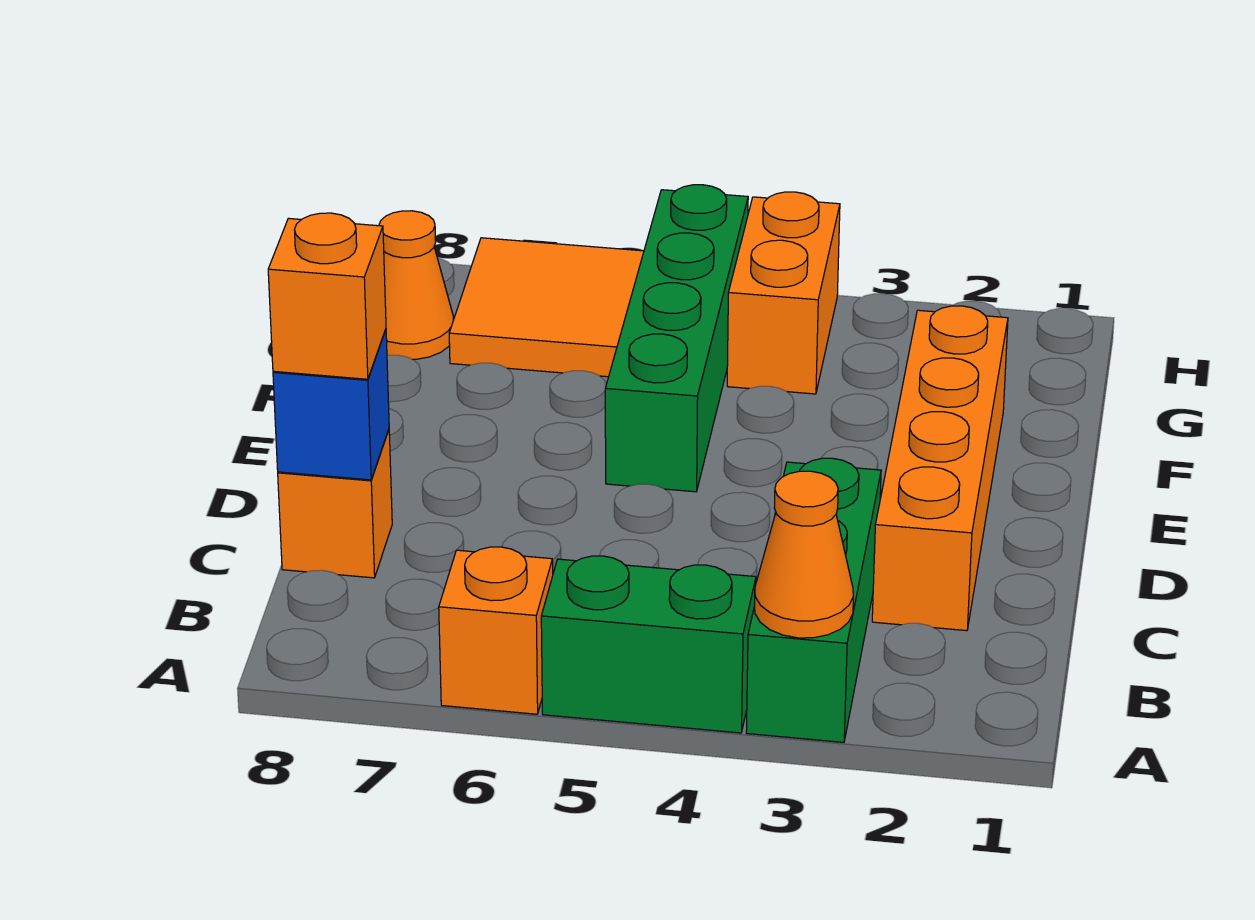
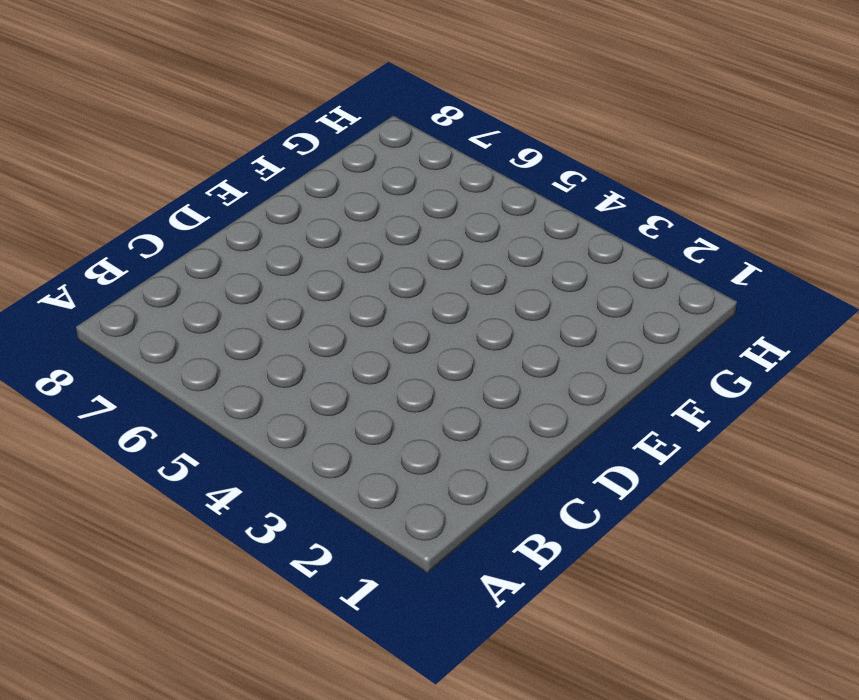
none -> green brick A3:C3 level 1
none -> green brick A4:A5 level 1
none -> orange brick A6 level 1

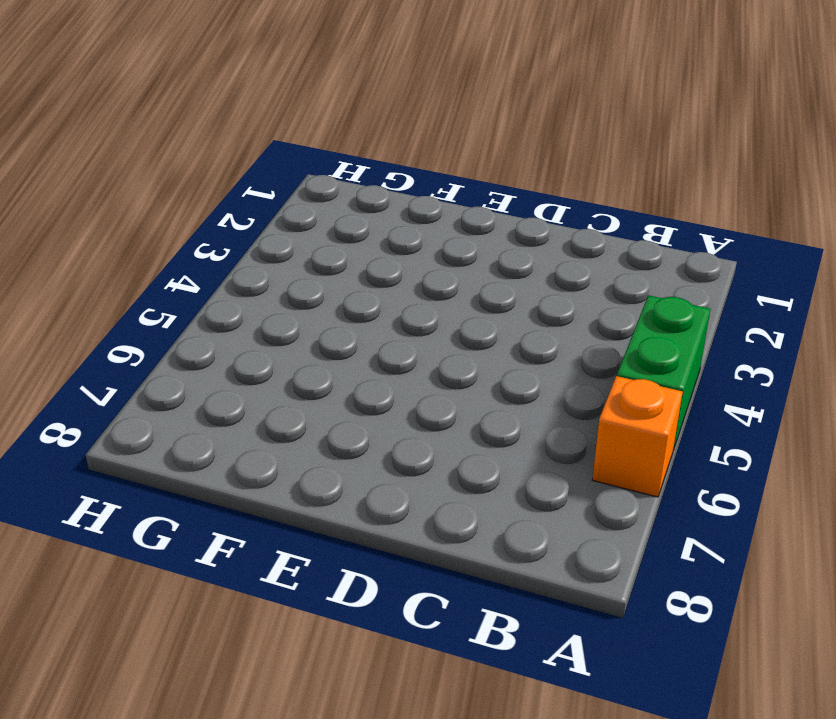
none -> green brick A3:C3 level 1
none -> orange brick C2:F2 level 1
none -> orange brick C8 level 1

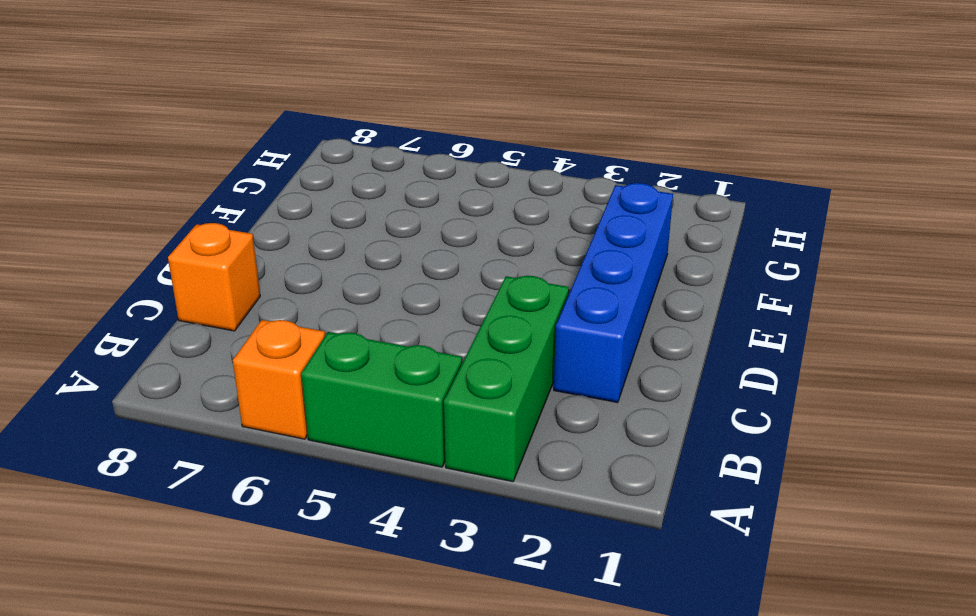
blue brick C2:F2 level 1 -> orange brick C2:F2 level 1
none -> green brick E5:H5 level 1
none -> orange brick G4:H4 level 1
none -> orange tile G6:H7 level 1

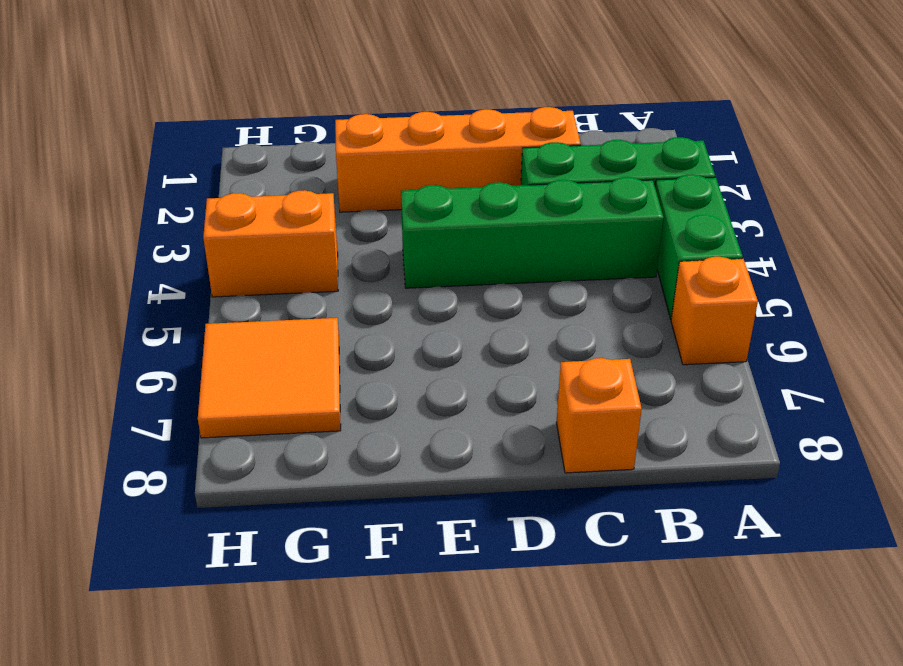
green brick B4:E4 level 1 -> green brick E5:H5 level 1
none -> orange cone G8 level 1
none -> orange cone A3 level 2
none -> blue brick C8 level 2

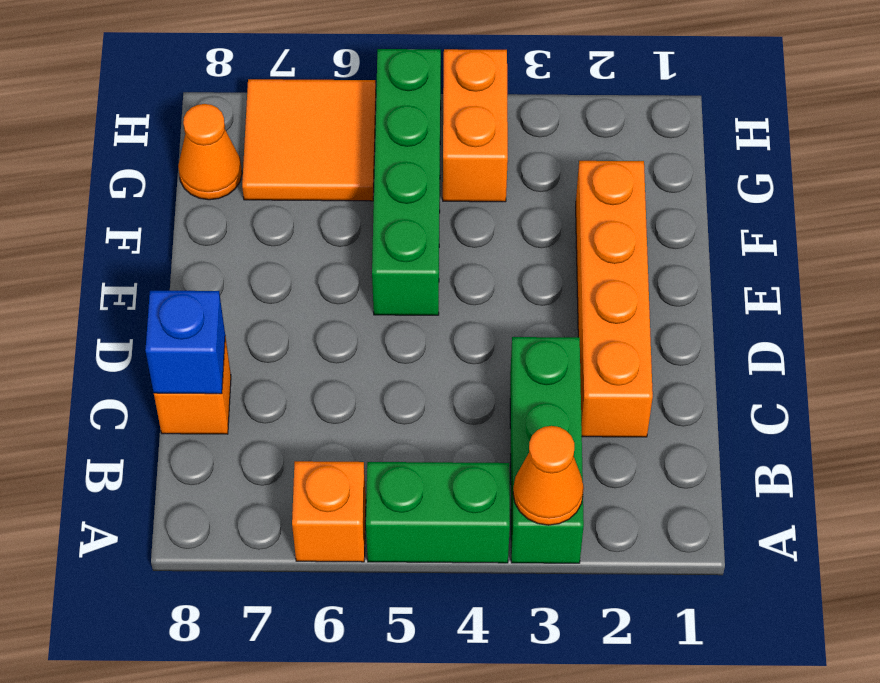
none -> orange brick C8 level 3

